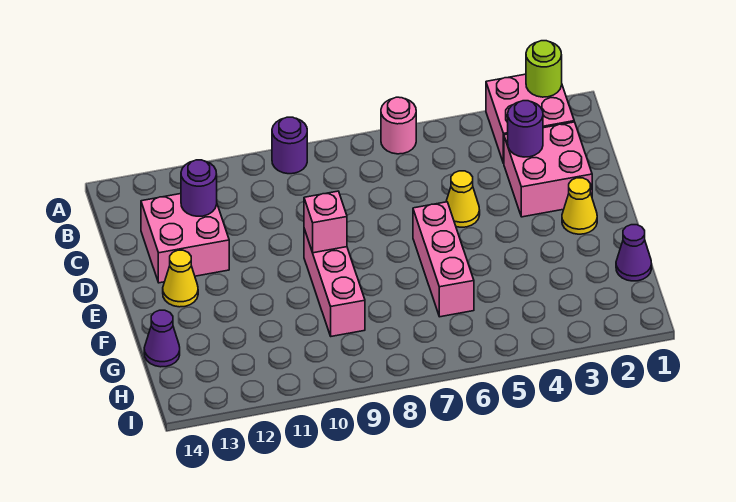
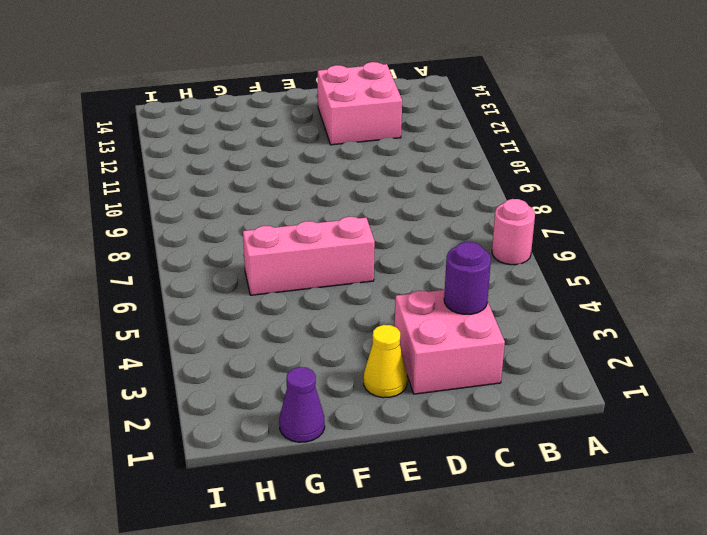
none -> pink brick A2:B3 level 1
none -> purple round brick A9 level 1
none -> yellow cone D5 level 1

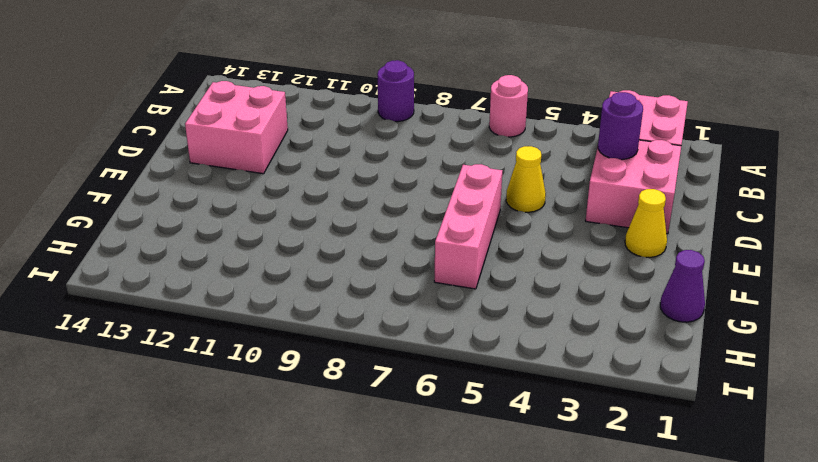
none -> pink brick E9:G9 level 1
none -> yellow cone E13 level 1
none -> purple cone G14 level 1

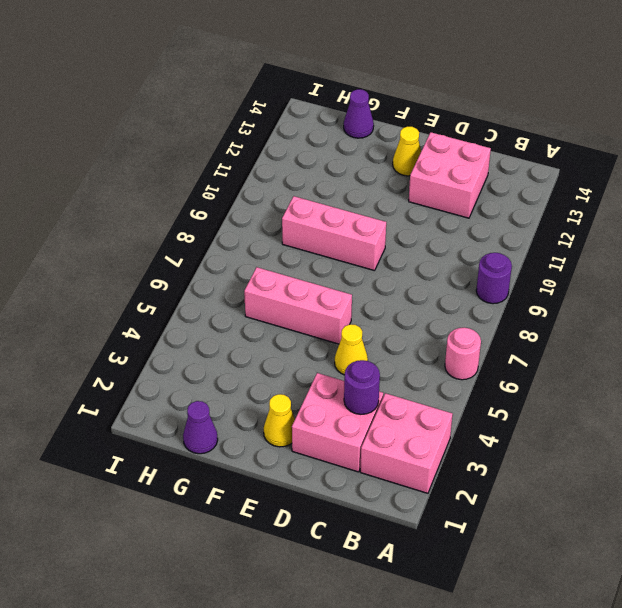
none -> lime round brick A2 level 2
none -> purple round brick C12 level 2
none -> pink brick E9 level 2

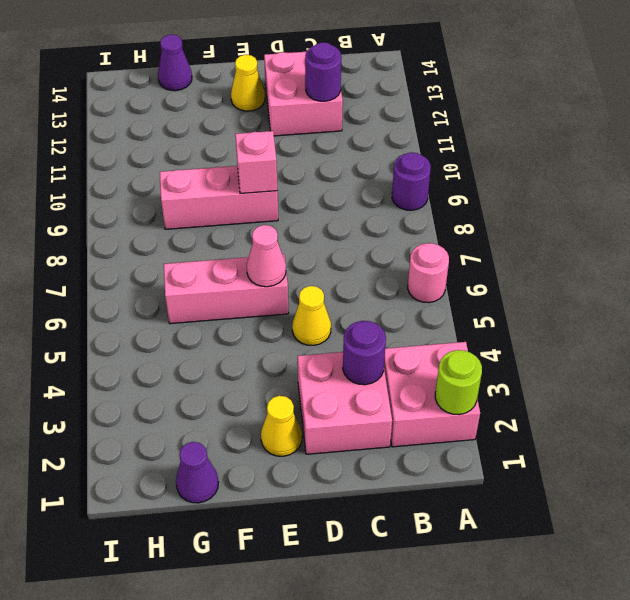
pink cone E6 level 2 -> none

